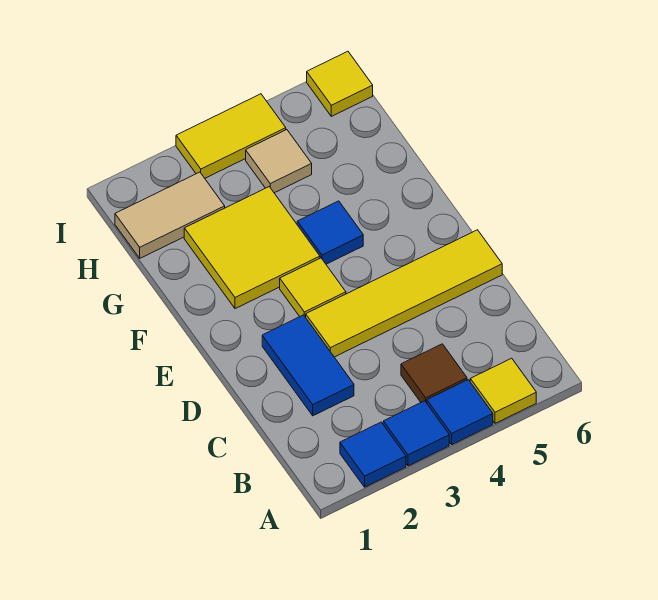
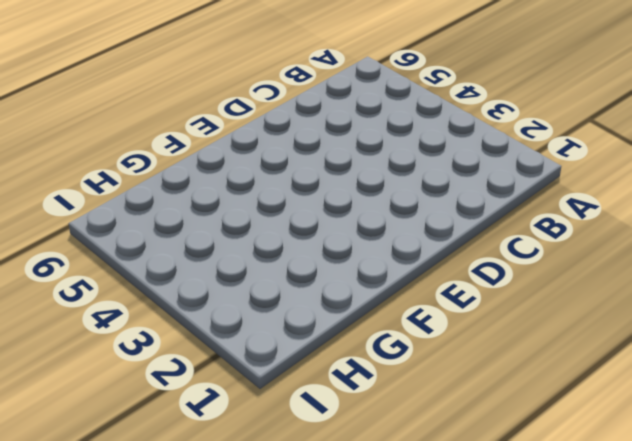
none -> blue tile A2 level 1
none -> blue tile A3 level 1
none -> blue tile A4 level 1

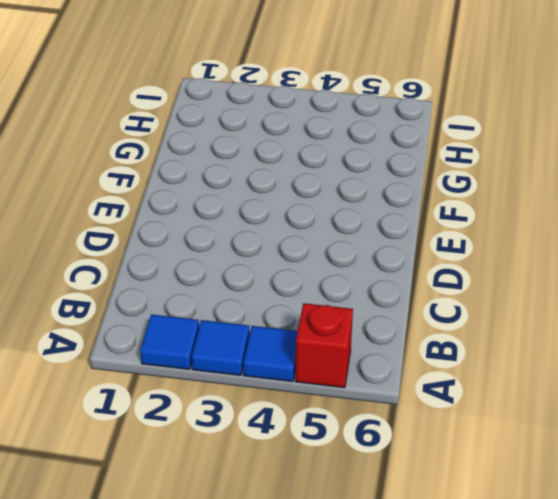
red brick A5 level 1 -> yellow tile A5 level 1
none -> brown tile B4 level 1
none -> blue tile C2:D2 level 1
none -> yellow tile D3:D6 level 1

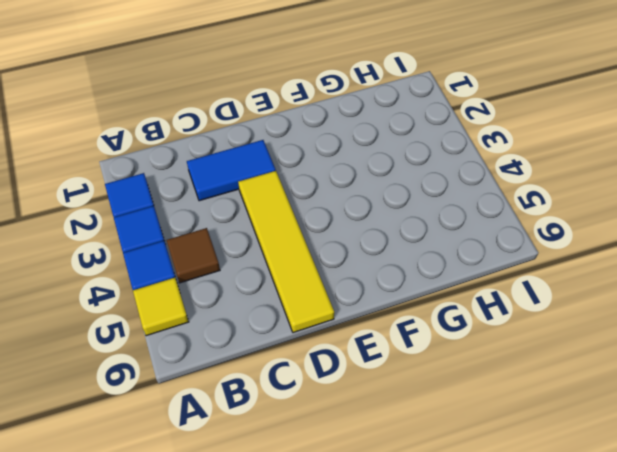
none -> yellow tile E3 level 1
none -> yellow tile F2:G3 level 1
none -> blue tile F4 level 1

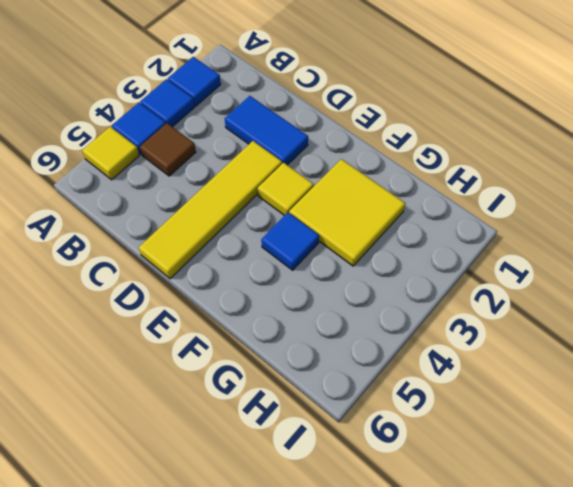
none -> tan tile H1:H2 level 1
none -> tan tile H4 level 1
none -> yellow tile I3:I4 level 1

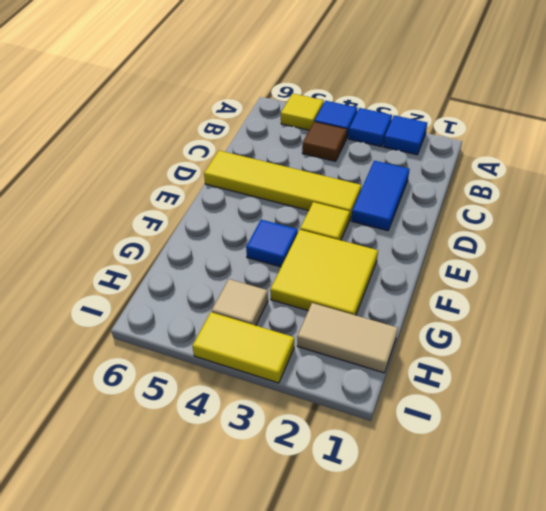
none -> yellow tile I6 level 1

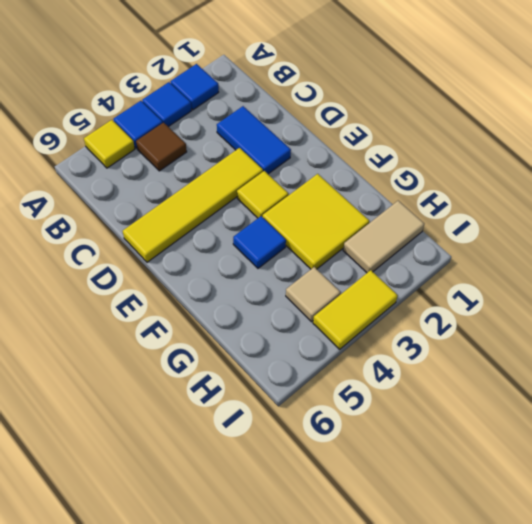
none -> yellow tile I6 level 1

